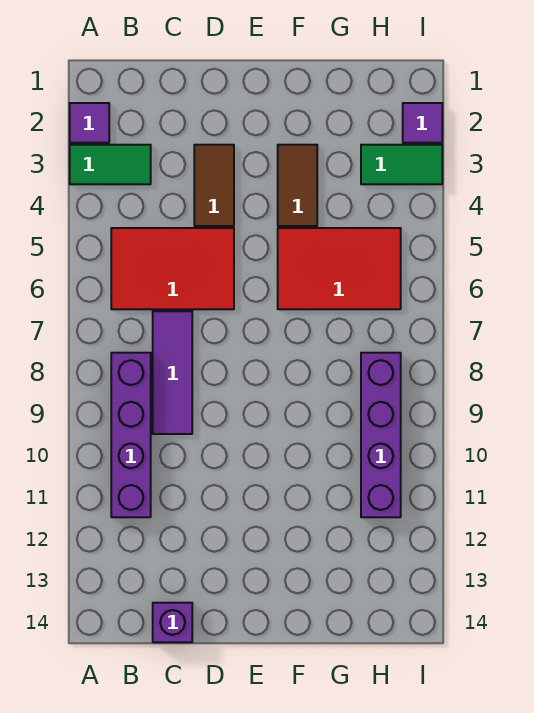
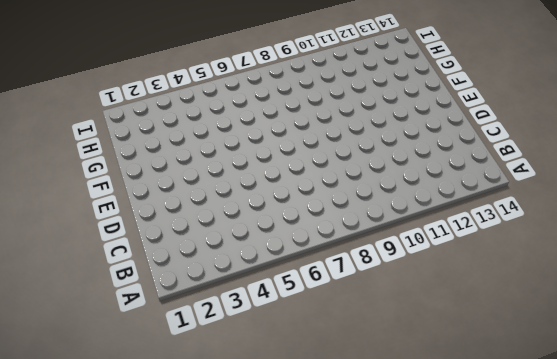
none -> purple tile A2 level 1
none -> green tile A3:B3 level 1
none -> red tile B5:D6 level 1

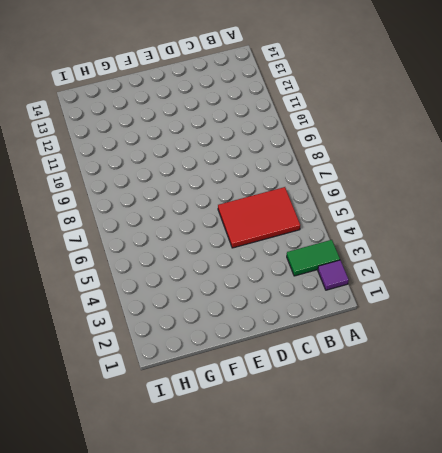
none -> purple brick B8:B11 level 1
none -> purple tile C7:C9 level 1
none -> purple brick C14 level 1

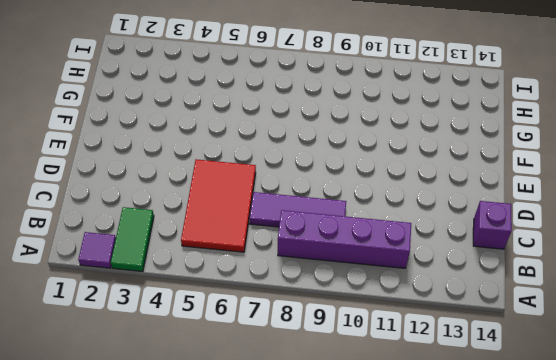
none -> brown tile D3:D4 level 1
none -> brown tile F3:F4 level 1
none -> red tile F5:H6 level 1

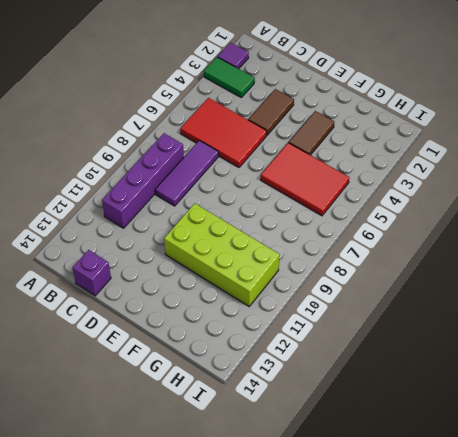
lime brick E10:H11 level 1 -> purple brick H8:H11 level 1
none -> green tile H3:I3 level 1
none -> purple tile I2 level 1

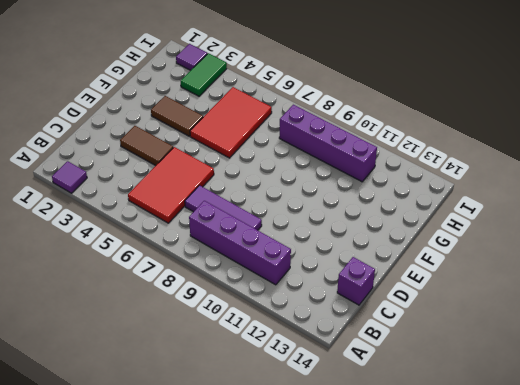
none -> green tile A3:B3 level 1

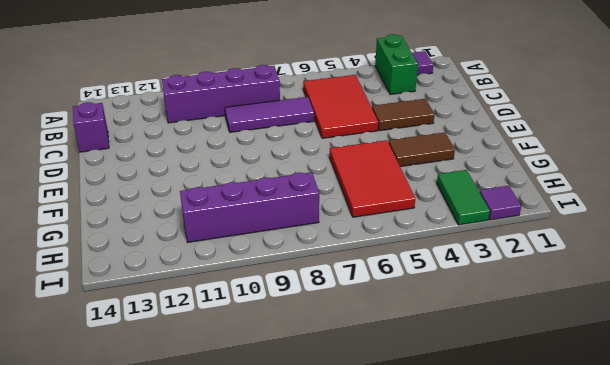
green brick A3:B3 level 1 -> green tile A3:B3 level 1

